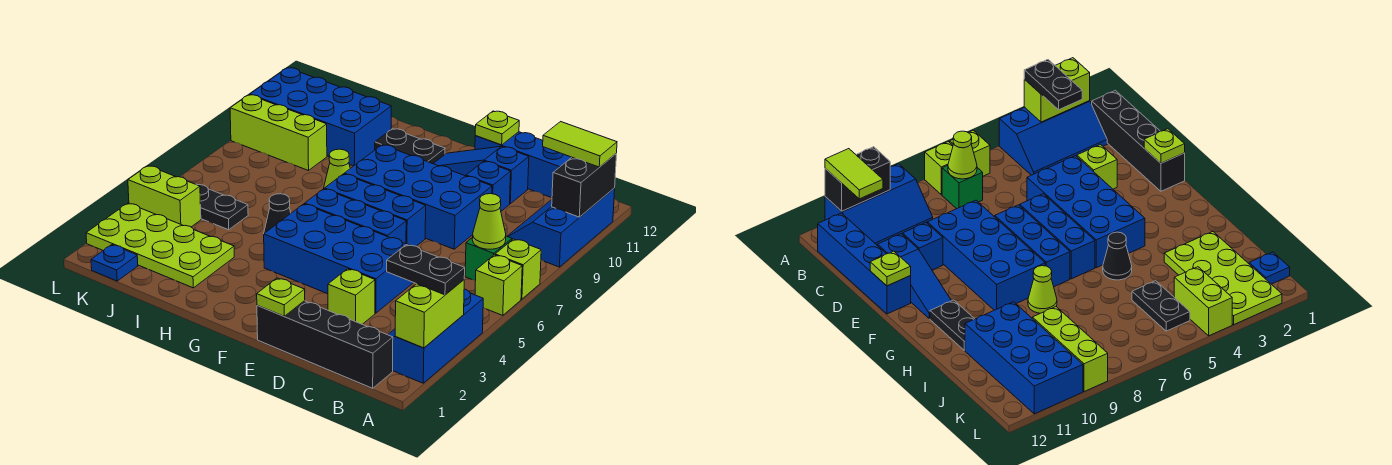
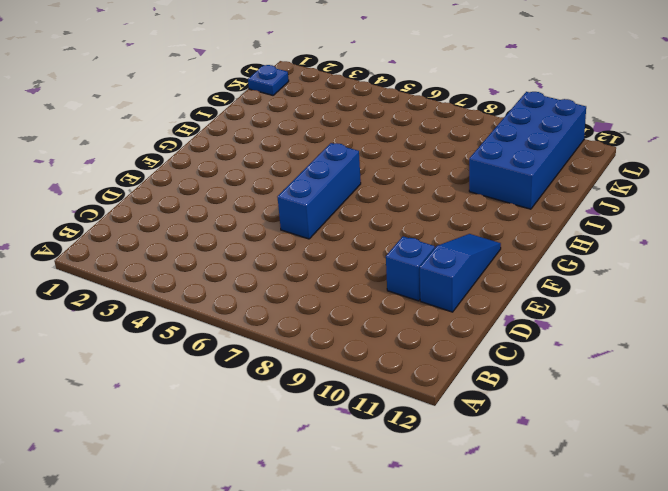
none -> blue slope A2:B4 level 1 top A
none -> lime brick A6 level 1
none -> lime brick A7 level 1
none -> blue slope A9:B11 level 1 top A

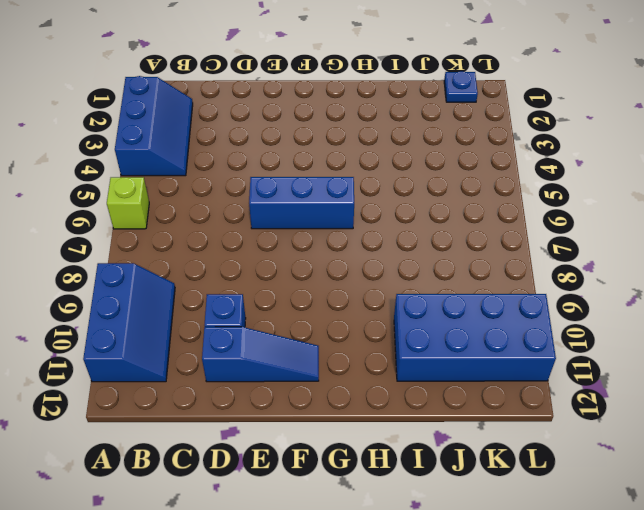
none -> lime brick A7 level 1
none -> black brick B1:E1 level 1
none -> green brick B7 level 1
none -> blue brick B12:E12 level 1

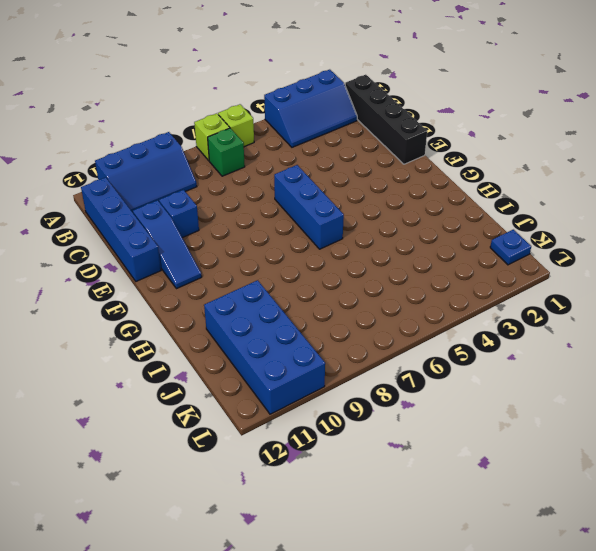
none -> lime brick D3 level 1
none -> blue brick D4:G5 level 1
none -> blue brick D8:G9 level 1
none -> blue brick E7:G7 level 1

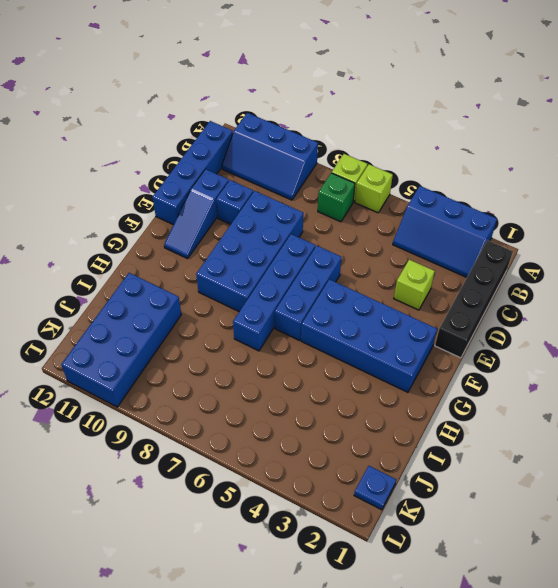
blue brick E7:H7 level 1 -> blue brick E7:G7 level 1
blue brick F2:G5 level 1 -> blue brick D4:G5 level 1
none -> black plate G11:H11 level 1
none -> black cone H5 level 1
none -> lime cone H8 level 1
none -> lime plate I2:L3 level 1

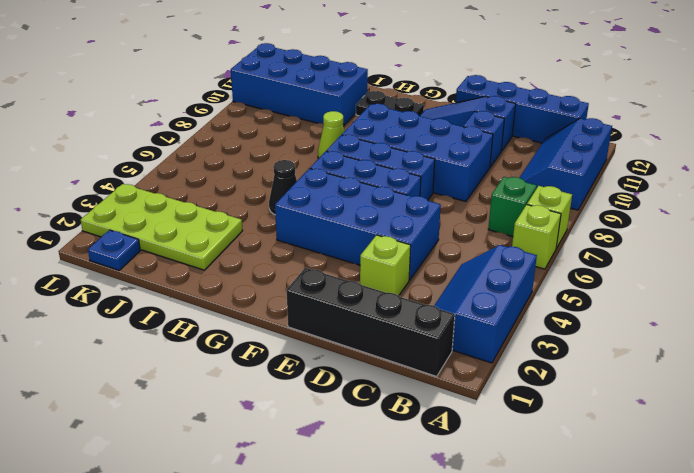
none -> black plate J5:K5 level 1
none -> lime brick J9:L9 level 1
none -> lime brick K4:L4 level 1
none -> lime brick A2:A3 level 2

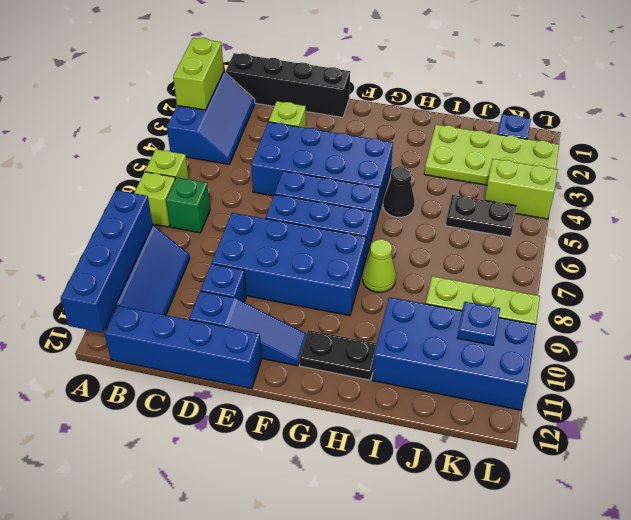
blue brick A9:A12 level 2 -> black brick A10:A11 level 2
blue plate K10 level 2 -> none
none -> lime cone B7 level 2
none -> lime plate E1 level 2
none -> lime plate E12 level 2
none -> black plate A3:B3 level 3

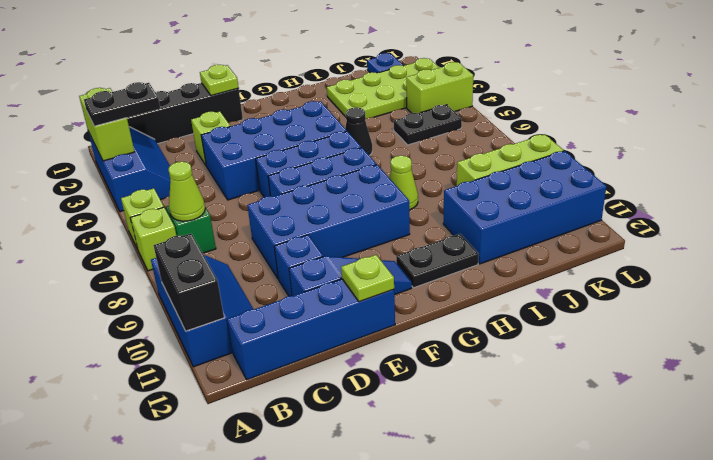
none -> lime tile A11:B11 level 3

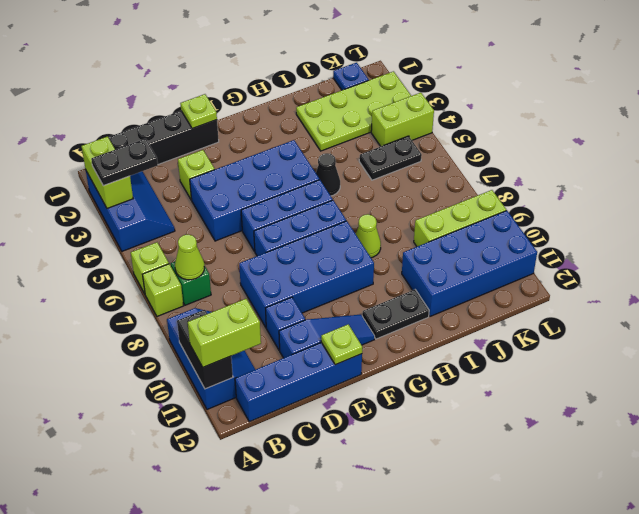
lime brick A11:B11 level 3 -> lime tile A11:B11 level 3

